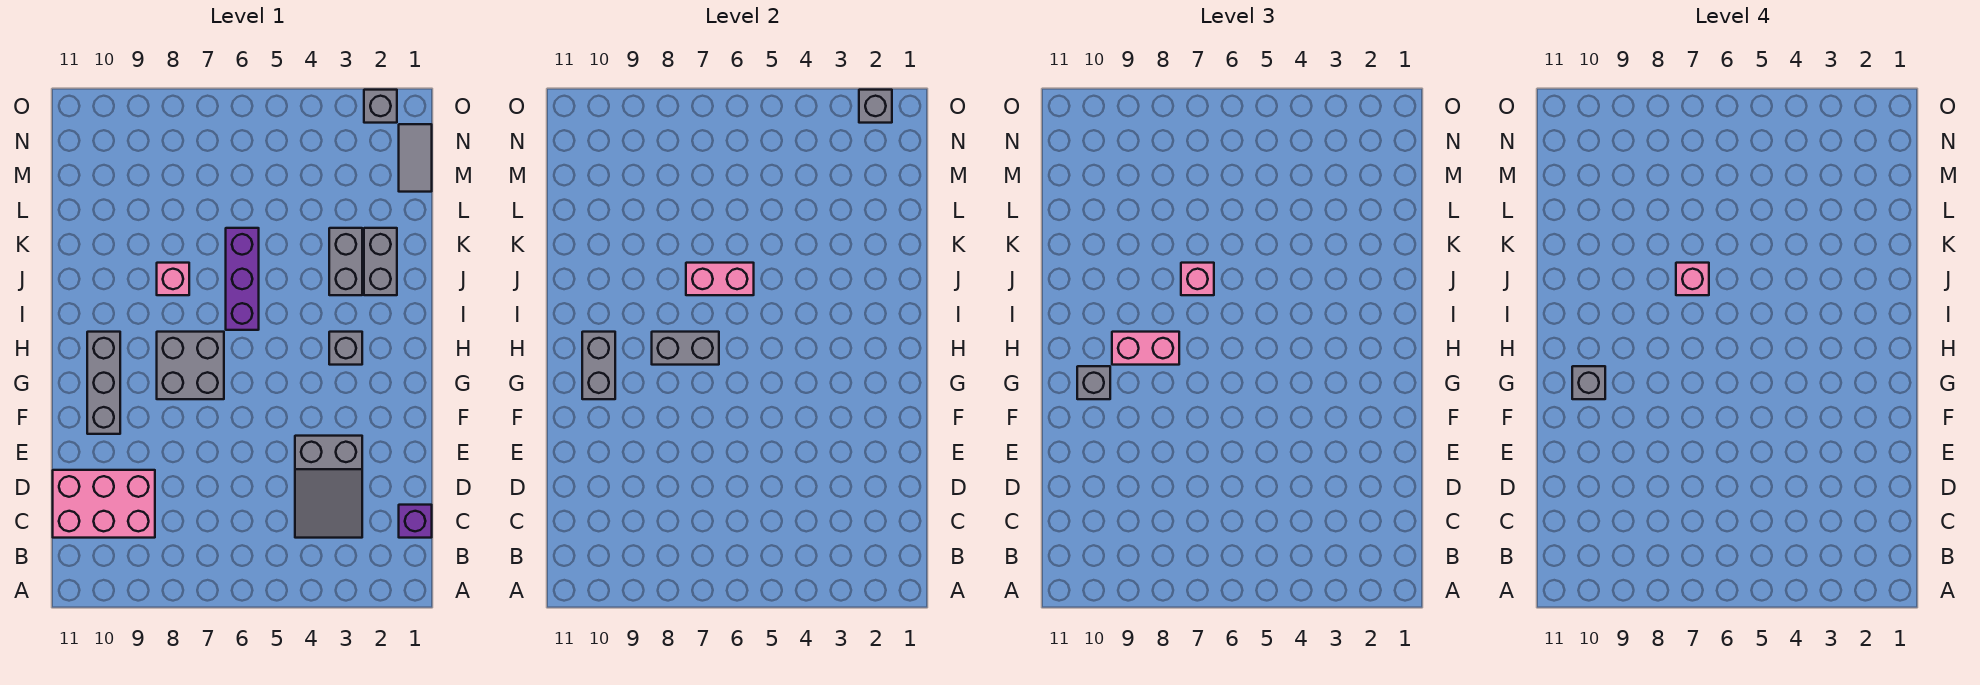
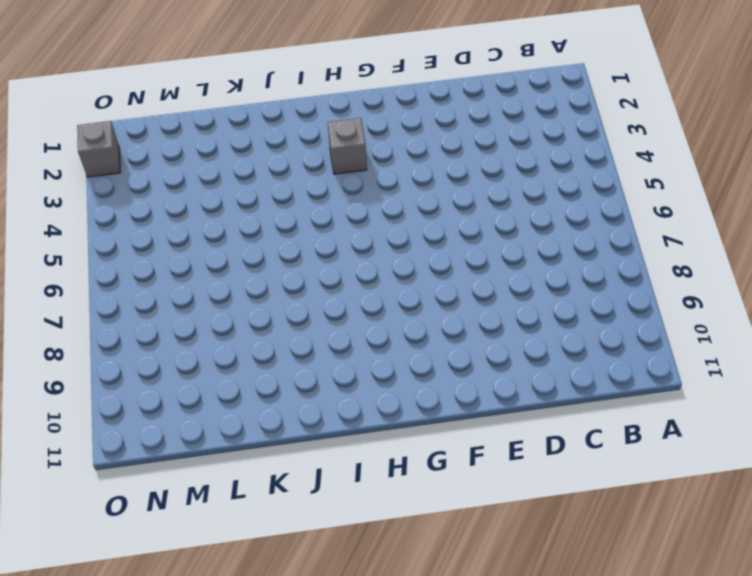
none -> purple brick C1 level 1
none -> grey slope C3:E4 level 1 top E
none -> pink brick C9:D11 level 1

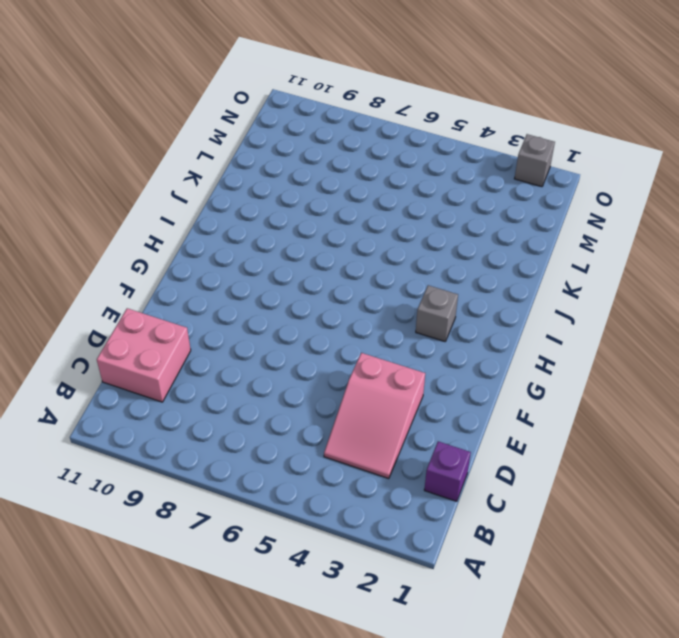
pink slope C3:E4 level 1 top E -> grey slope C3:E4 level 1 top E
pink brick C10:D11 level 1 -> pink brick C9:D11 level 1
none -> grey brick F10:H10 level 1
none -> grey brick G7:H8 level 1
none -> purple brick I6:K6 level 1

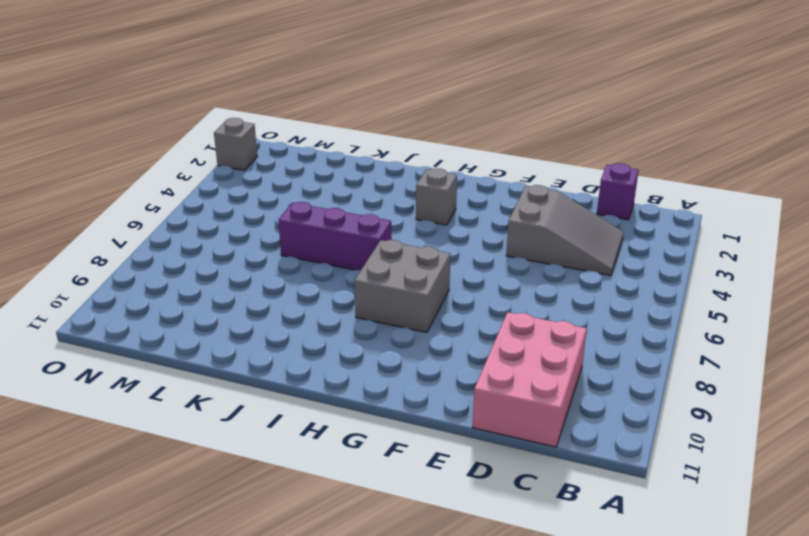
none -> grey brick F10:H10 level 1
none -> grey brick J2:K2 level 1
none -> grey brick J3:K3 level 1

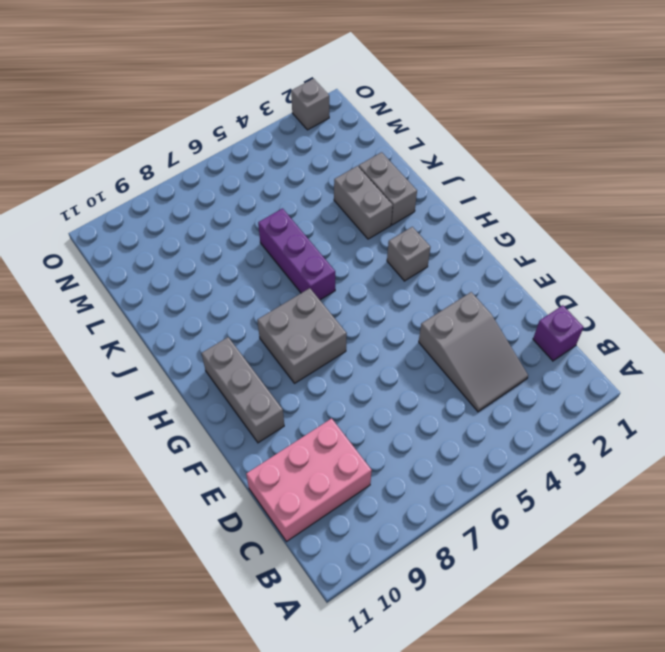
none -> pink brick J8 level 1
none -> grey tile M1:N1 level 1
none -> grey brick G10:H10 level 2

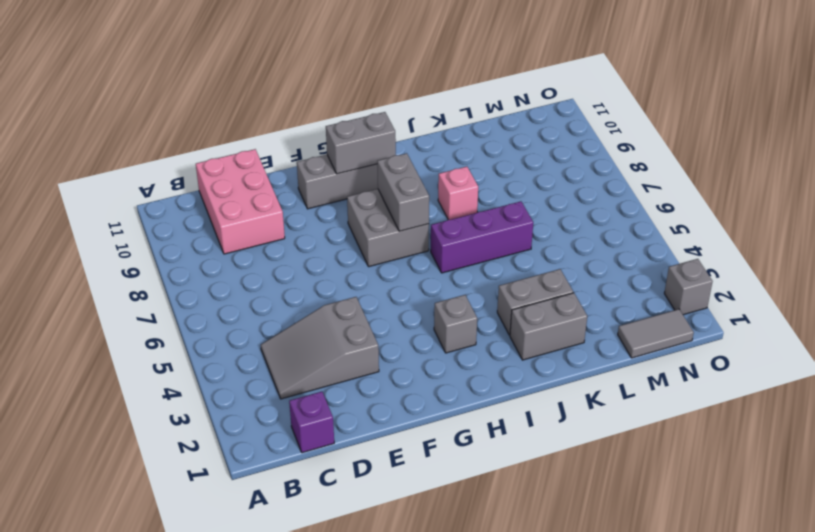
none -> pink brick J6:J7 level 2
none -> grey brick O2 level 2
none -> grey brick G10 level 3

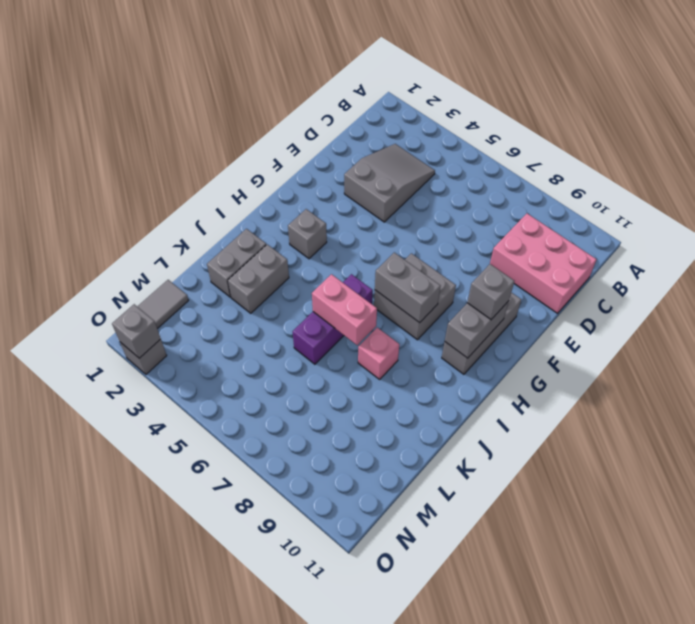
none -> purple brick C1 level 1
none -> pink brick H8:H9 level 3
none -> pink brick J7 level 3

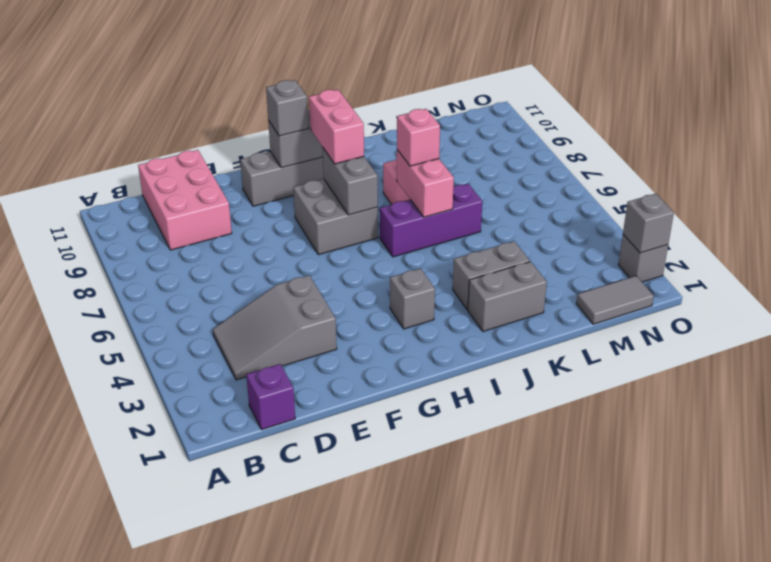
none -> grey brick G10 level 4
none -> pink brick J7 level 4

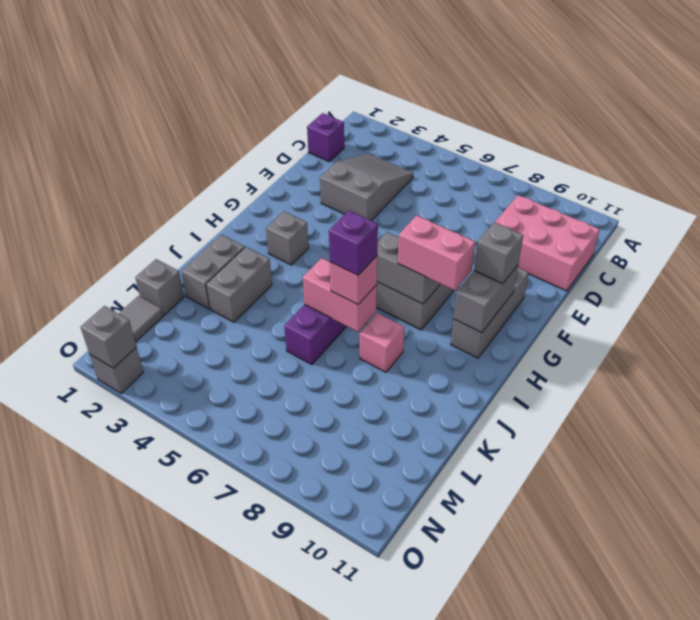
purple brick J7 level 4 -> pink brick J7 level 4
grey brick L1 level 1 -> grey brick G10 level 4

